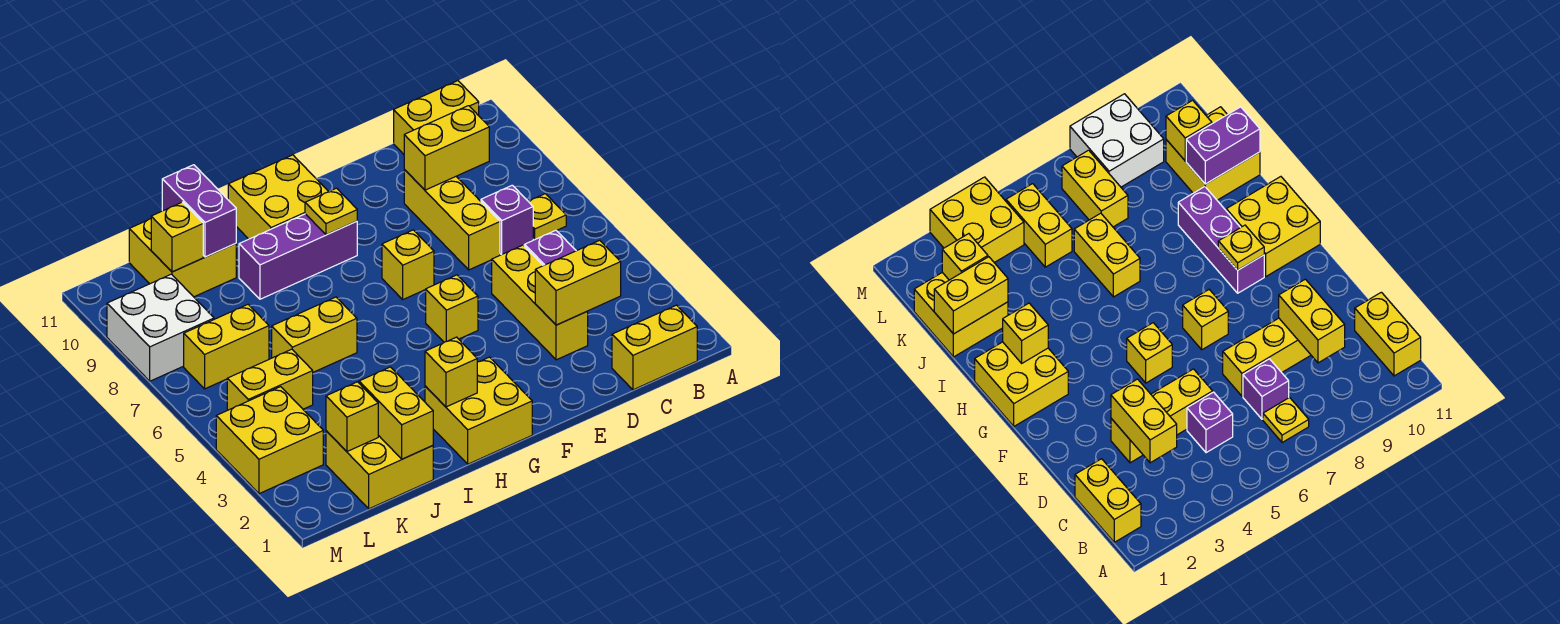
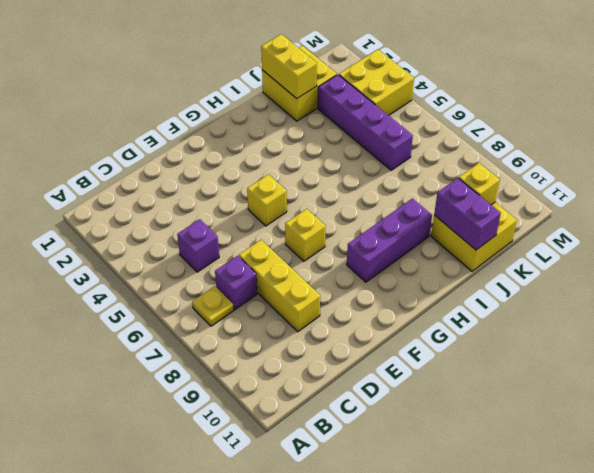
purple brick K3:K6 level 1 -> yellow brick K5:L5 level 1
none -> yellow brick B1:C1 level 1
none -> yellow brick B11:C11 level 1
none -> yellow brick D3:D5 level 1

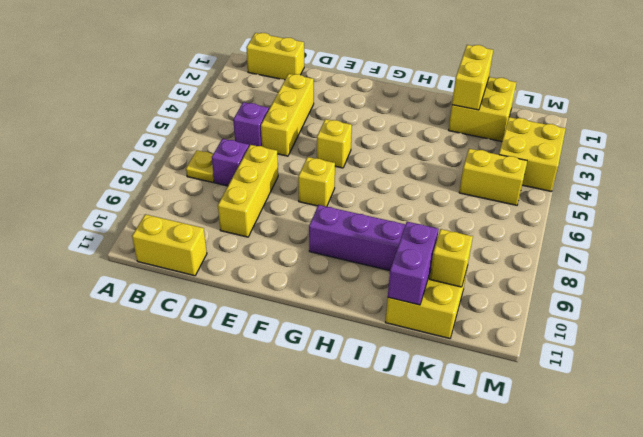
none -> yellow brick G1:H2 level 1
none -> yellow brick G10:H11 level 1
none -> yellow brick I6:J6 level 1

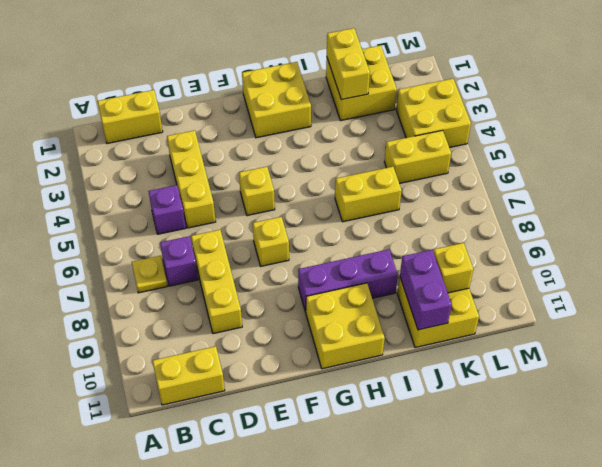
none -> yellow brick K7:L7 level 1
none -> white brick L8:M9 level 1
none -> yellow brick C3:D3 level 2

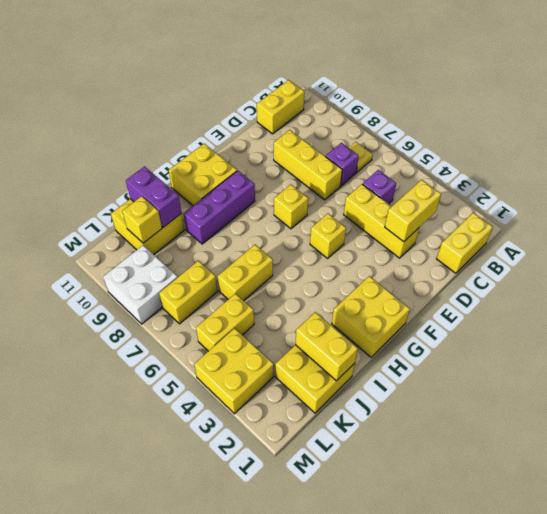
none -> yellow brick C9:D9 level 2
none -> yellow plate G9 level 2
none -> yellow brick H2 level 2

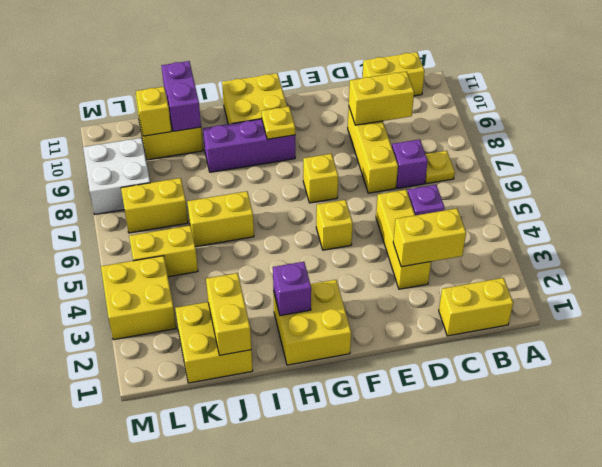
purple brick H2 level 2 -> yellow brick H2 level 2
none -> yellow brick K2 level 2

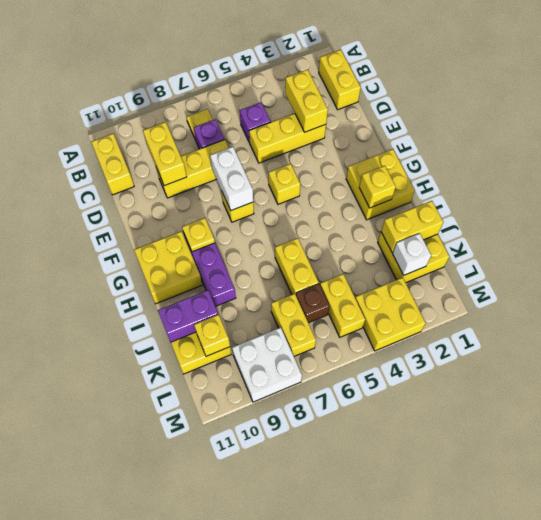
white brick E7:F7 level 2 -> none
white brick K2 level 2 -> yellow brick K2 level 2
brown brick K6 level 1 -> none

